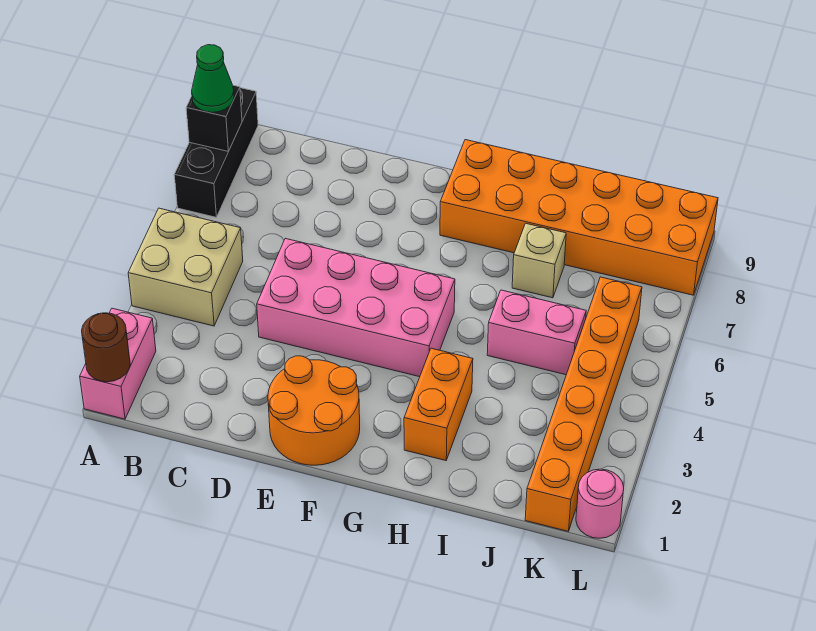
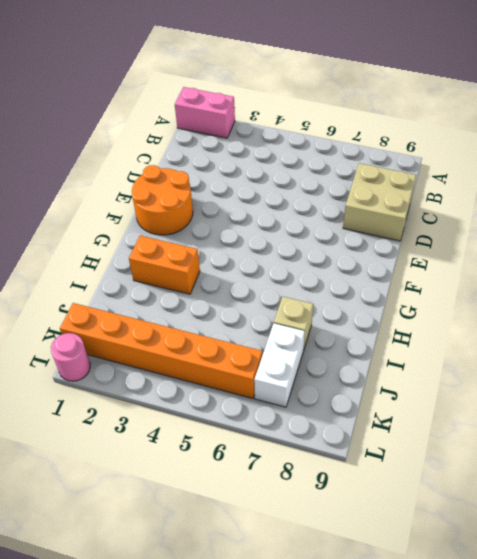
tan brick C8:D9 level 1 -> tan brick A4:B5 level 1
white brick J7:K7 level 1 -> none
none -> black brick A7:A9 level 1
none -> pink brick D4:G5 level 1
none -> orange brick G8:L9 level 1

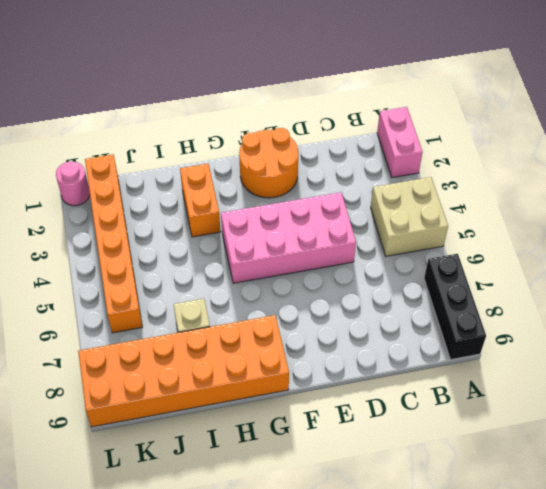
none -> pink brick I5:J5 level 1
none -> brown round brick A1 level 2
none -> black brick A8 level 2

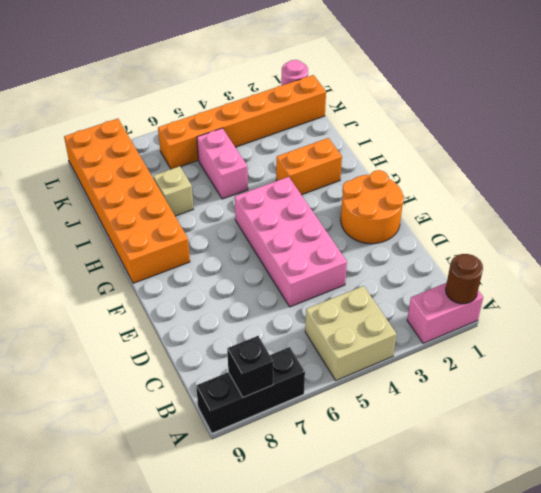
none -> green cone A8 level 3

